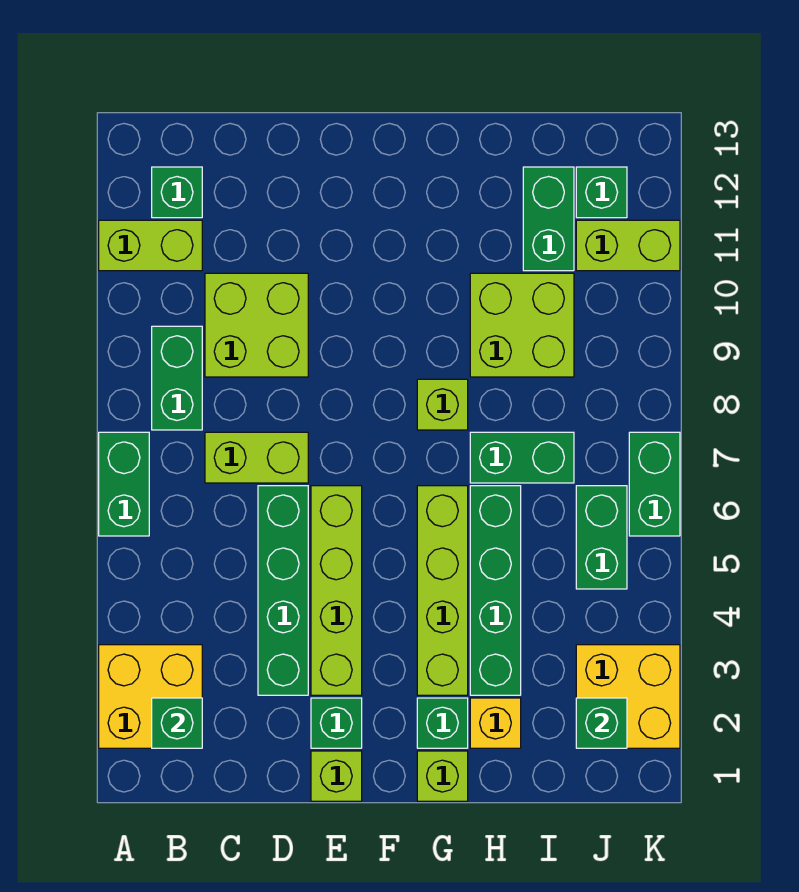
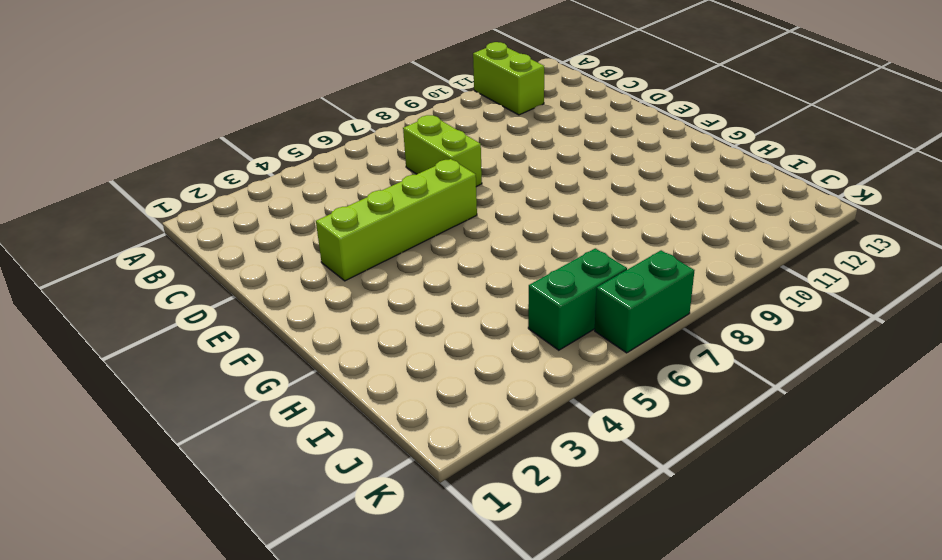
none -> yellow brick A2:B3 level 1
none -> green brick A6:A7 level 1
none -> green brick B8:B9 level 1

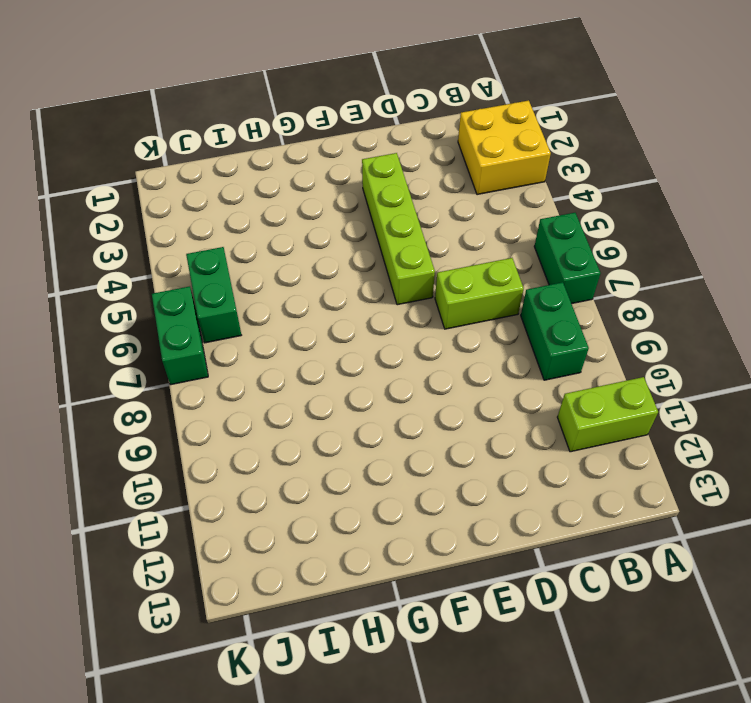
none -> green brick B12 level 1
none -> lime brick C9:D10 level 1
none -> green brick D3:D6 level 1

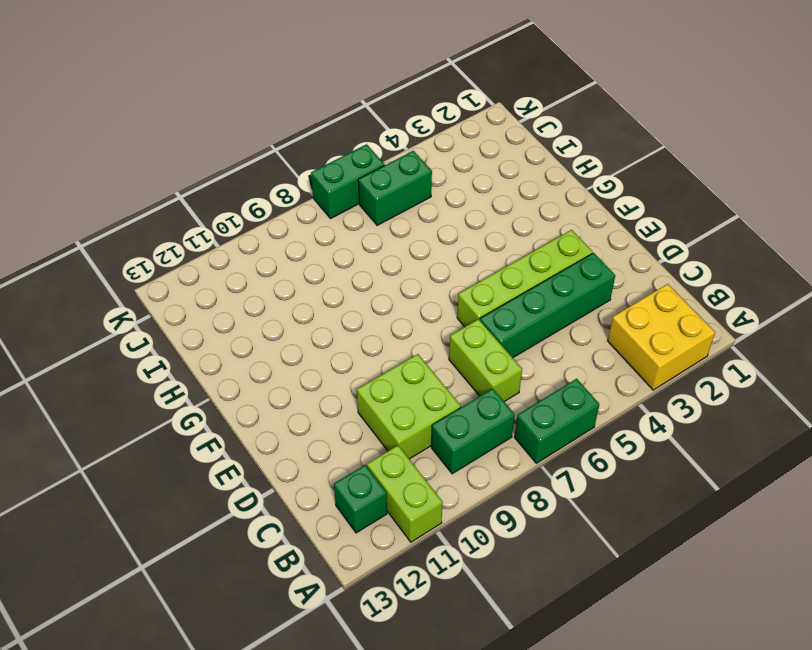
none -> lime brick E1 level 1
none -> green brick E2 level 1
none -> lime brick G1 level 1

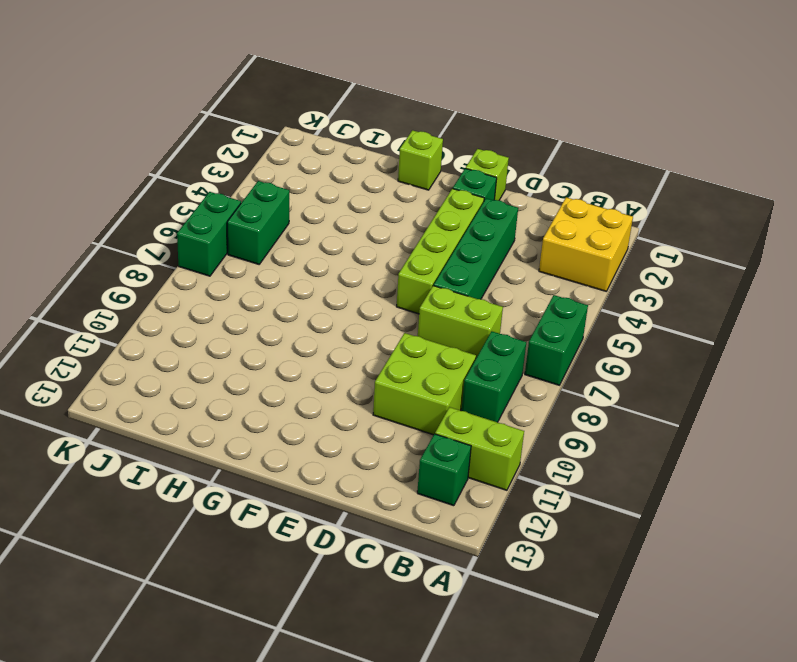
none -> green brick G2 level 1
none -> lime brick G3:G6 level 1
none -> lime brick G8 level 1

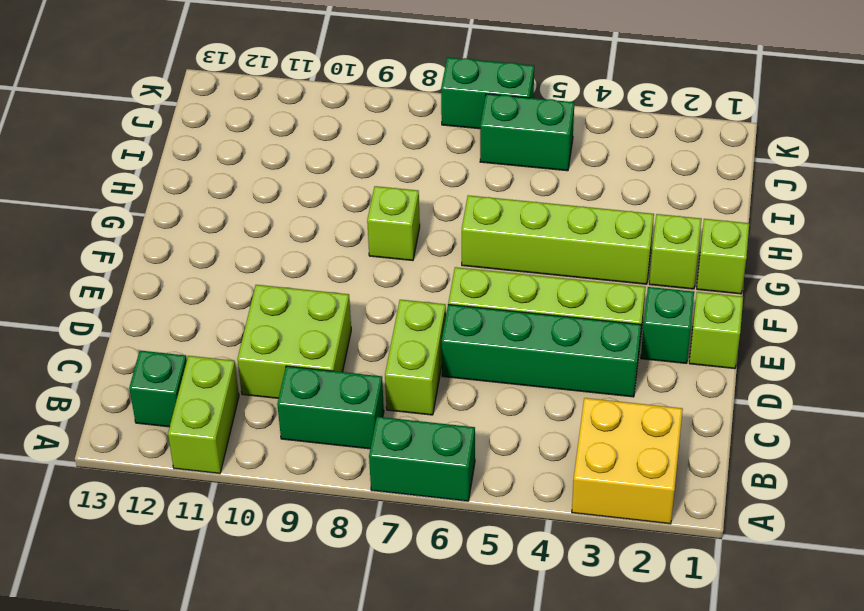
lime brick G2 level 1 -> green brick G2 level 1
none -> yellow brick H2 level 1
none -> green brick H3:H6 level 1
none -> green brick H7:I7 level 1

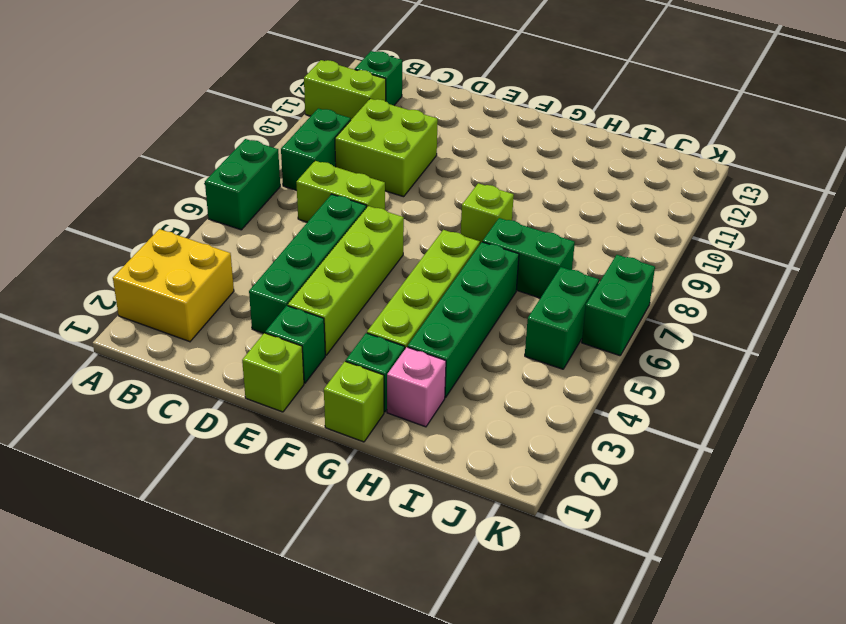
pink brick H2 level 1 -> yellow brick H2 level 1
none -> lime brick H9:I10 level 1
none -> green brick I11:I12 level 1
none -> yellow brick J2:K3 level 1

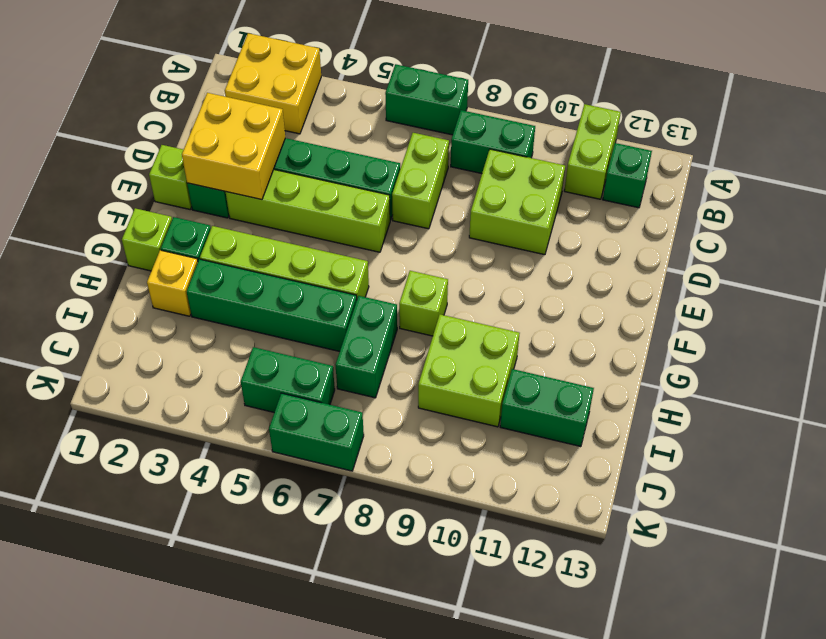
yellow brick D2:E3 level 2 -> yellow brick J2:K3 level 1
none -> lime brick J11:K11 level 1
none -> green brick J12 level 1
none -> green brick B2 level 2

